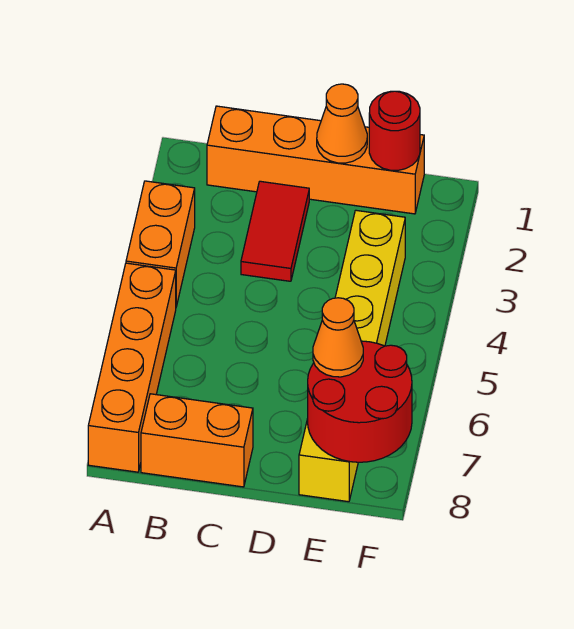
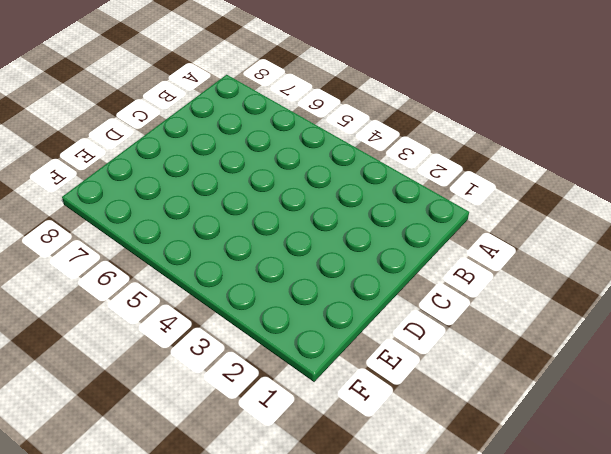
none -> orange brick A3:A4 level 1
none -> orange brick A5:A8 level 1

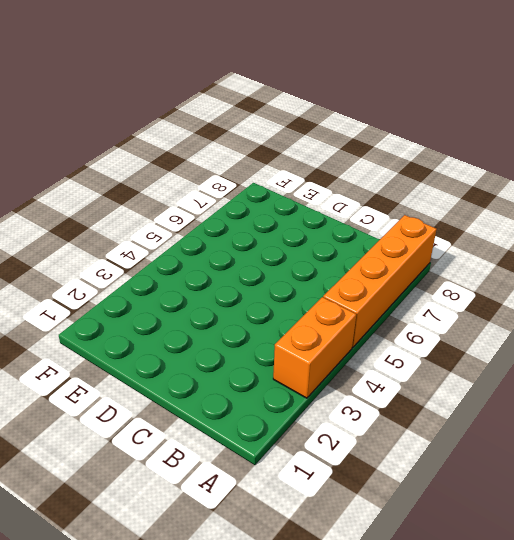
none -> orange brick B1:E1 level 1
none -> orange brick B8:C8 level 1

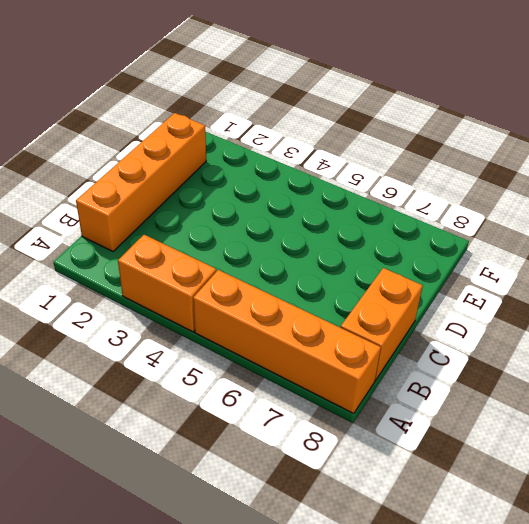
none -> red tile C2:C3 level 1
none -> yellow brick E3:E8 level 1

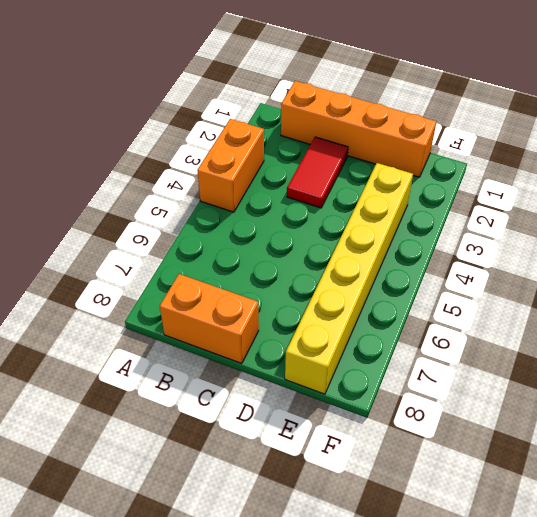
none -> orange brick A5:A8 level 1
none -> orange cone D1 level 2

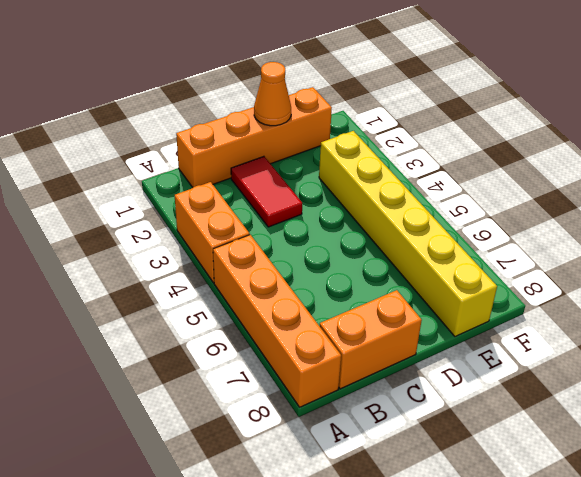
none -> red round brick E1 level 2
none -> red round brick E7:F8 level 2

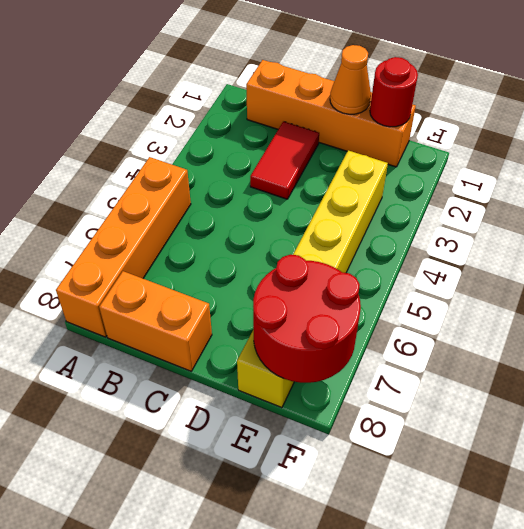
none -> orange brick A3:A4 level 1
none -> orange cone E7 level 3

